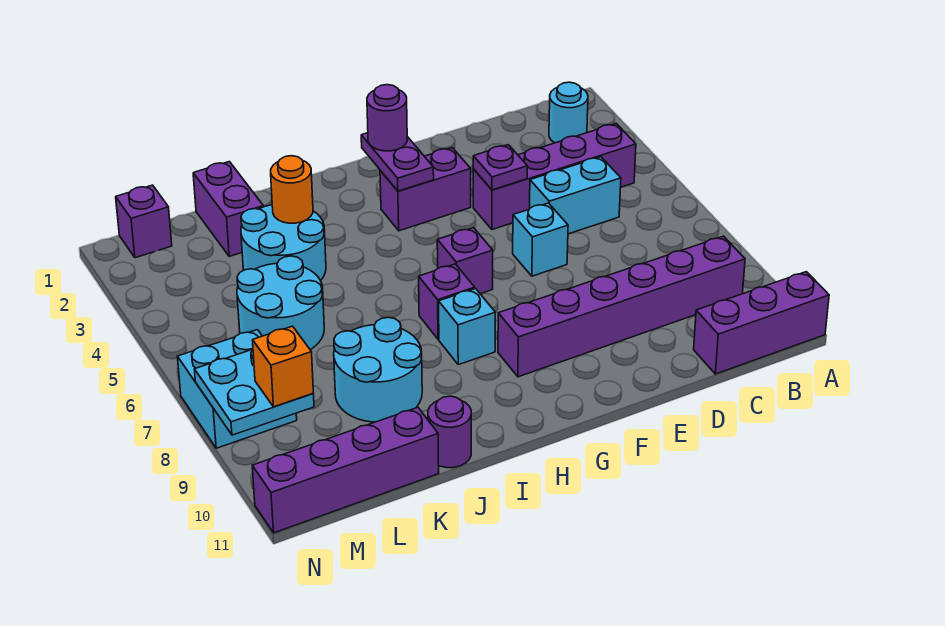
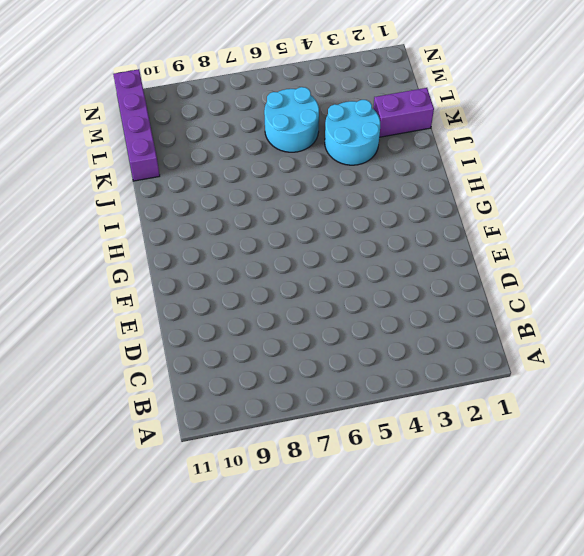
none -> purple brick A11:C11 level 1
none -> cyan round brick B2 level 1
none -> purple brick B4:E4 level 1

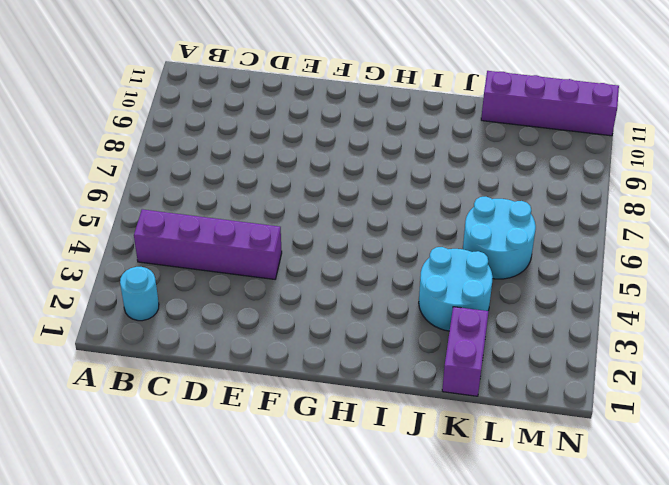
none -> purple brick A11:C11 level 1
none -> purple brick B9:G9 level 1
none -> cyan brick C5:D5 level 1

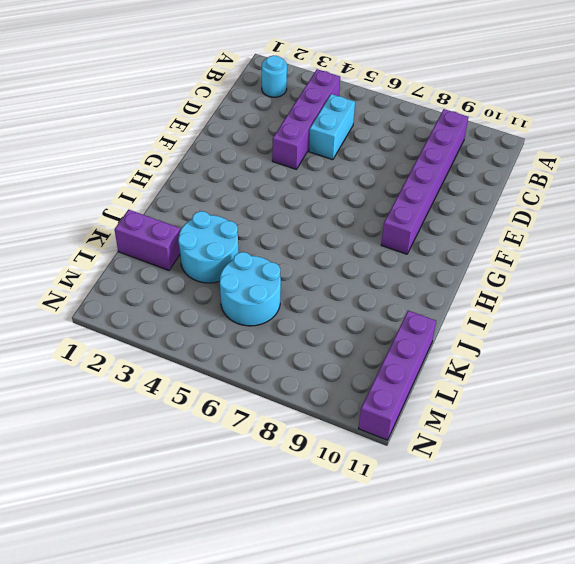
none -> purple brick A11:C11 level 1
none -> cyan brick E6 level 1
none -> purple brick F3:G3 level 1

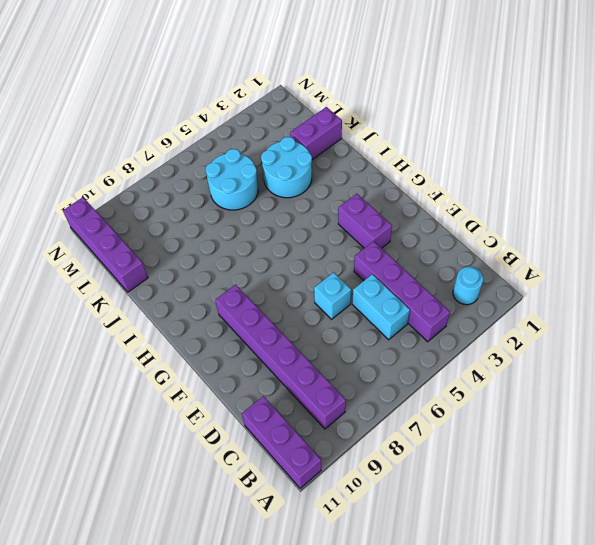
none -> purple brick G6 level 1
none -> purple brick H7 level 1
none -> cyan brick H8 level 1

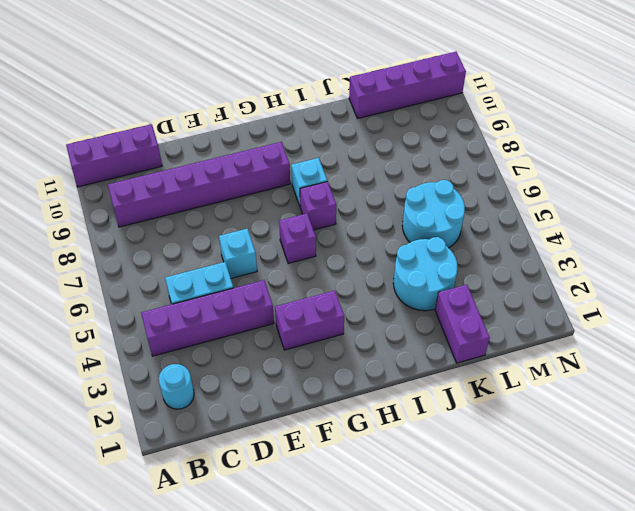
none -> cyan round brick J8:K9 level 1
none -> purple round brick J11 level 1
none -> purple brick M1 level 1

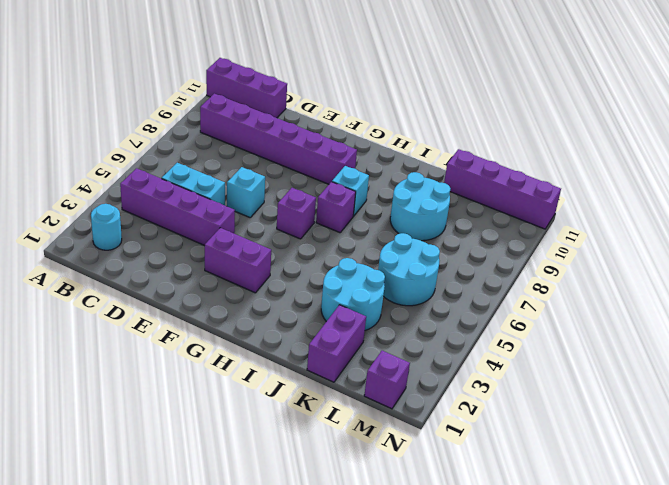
none -> purple round brick J11 level 1
none -> cyan brick M7:N8 level 1
none -> purple plate E4 level 2

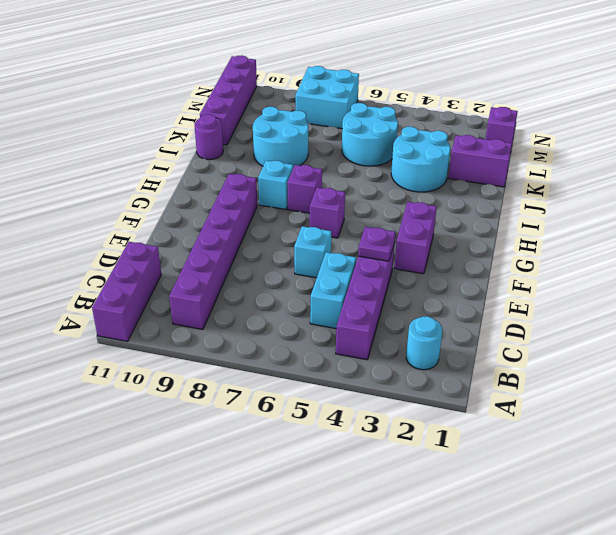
none -> purple plate G2:G3 level 2
none -> orange round brick J3 level 2
none -> cyan plate M8:N9 level 2

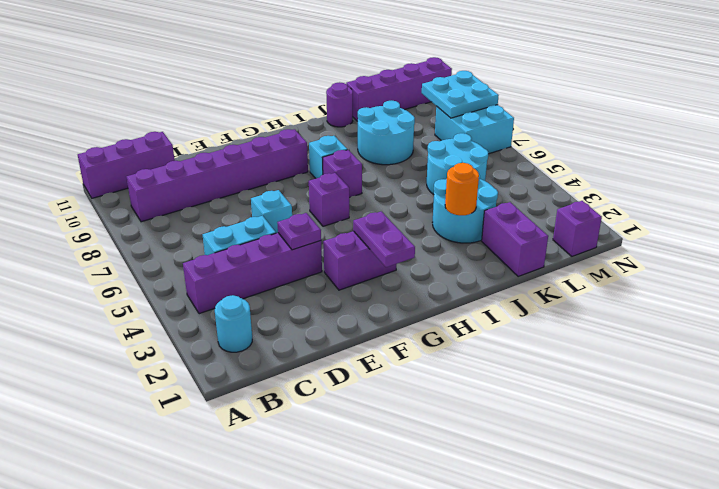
none -> purple round brick G2 level 3
none -> orange brick M9 level 3

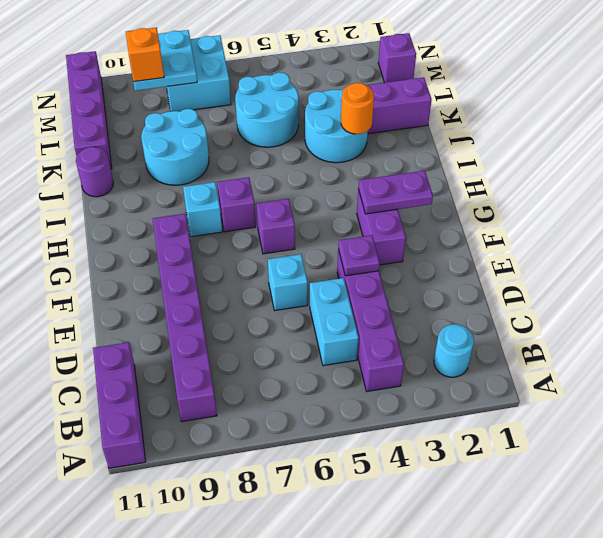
none -> purple round brick G2 level 3

